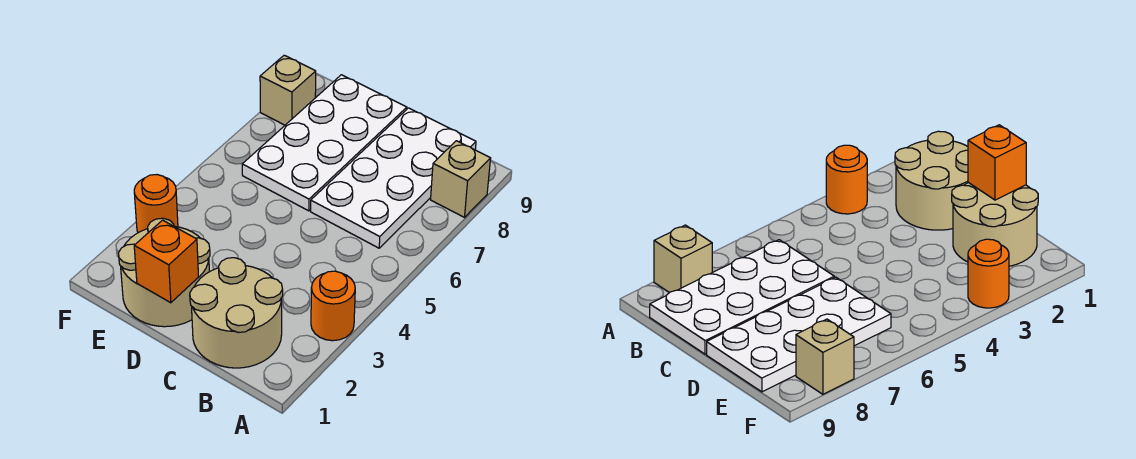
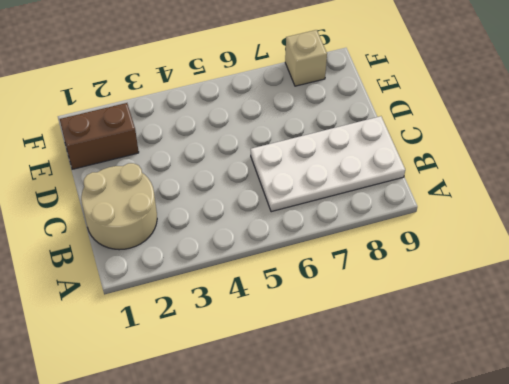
brown brick E1:E2 level 1 -> tan round brick D1:E2 level 1
none -> orange round brick A3 level 1
none -> tan brick A8 level 1

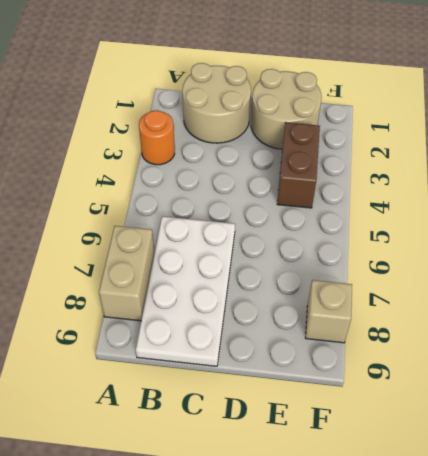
tan brick A7:A8 level 1 -> tan brick A8 level 1
brown brick E3:E4 level 1 -> none
none -> white plate D6:E9 level 1
none -> orange round brick F3 level 1

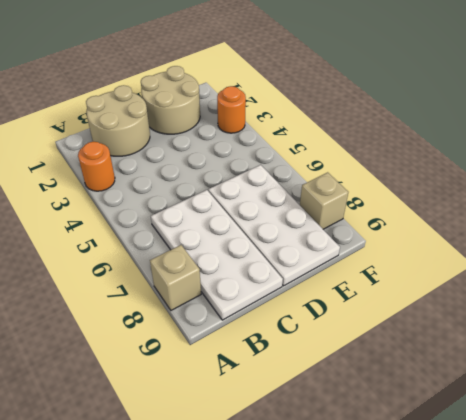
none -> orange brick D1 level 2

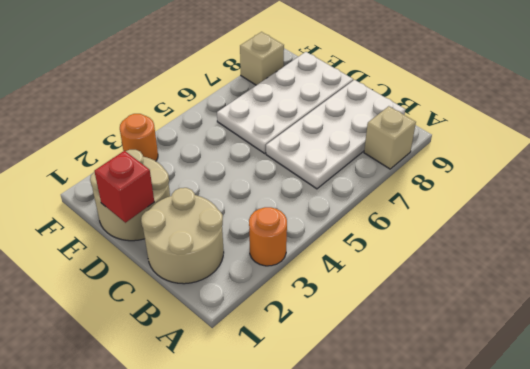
red brick D1 level 2 -> orange brick D1 level 2

